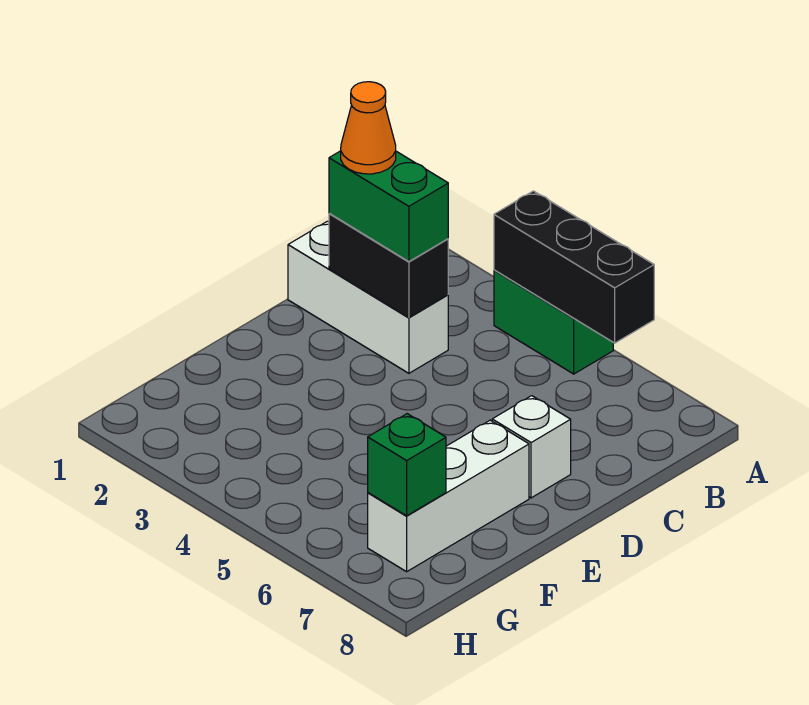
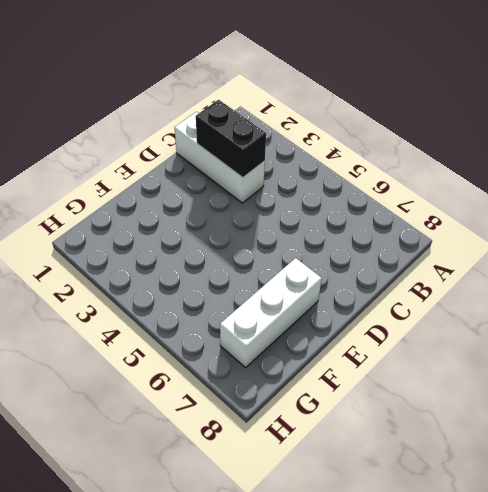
none -> green brick A4:A5 level 1
none -> white brick D7 level 1

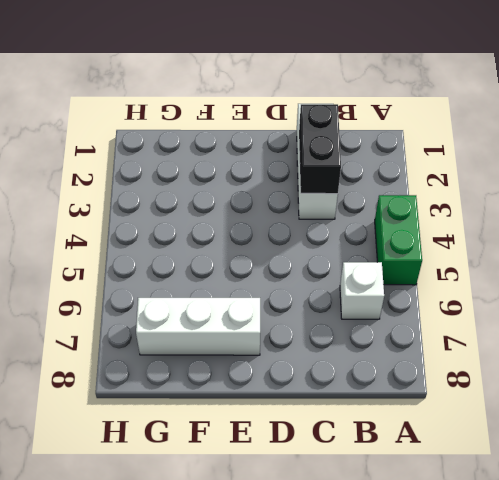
white brick B6 level 1 -> white brick D7 level 1
none -> black brick A4:A6 level 2
none -> green brick G7 level 2

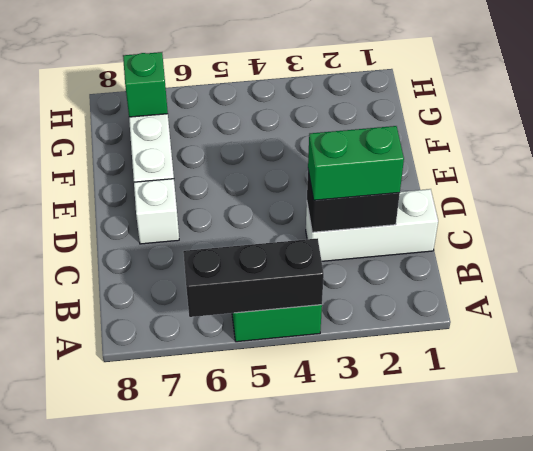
none -> orange cone C2 level 4

